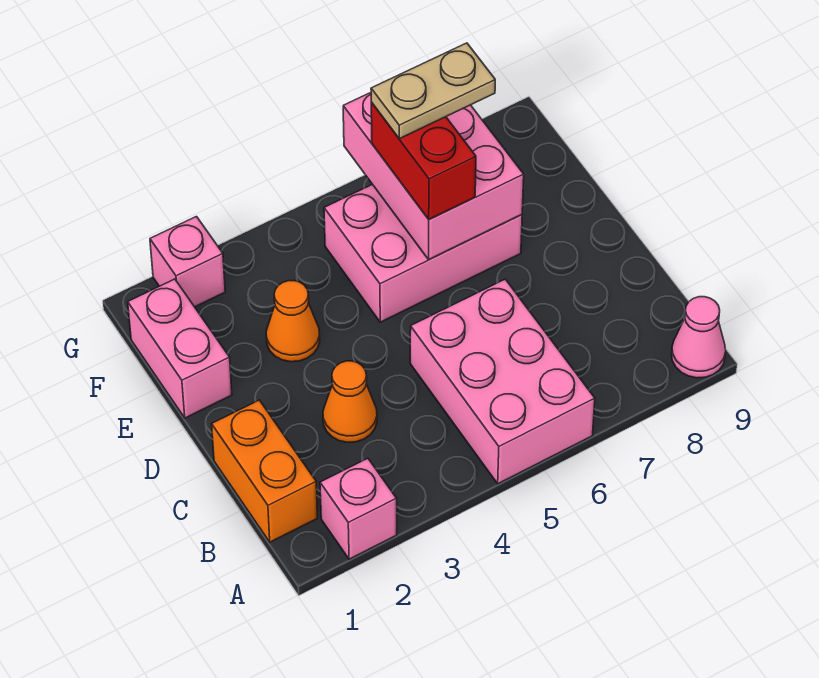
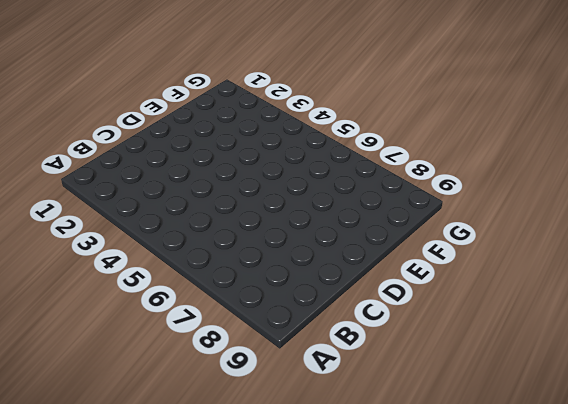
none -> pink brick A2 level 1
none -> pink brick A5:C6 level 1
none -> pink cone A9 level 1

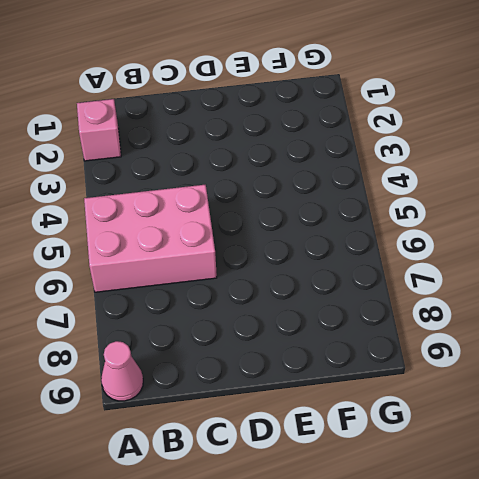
none -> orange brick B1:C1 level 1
none -> orange cone C3 level 1
none -> pink brick E1:F1 level 1

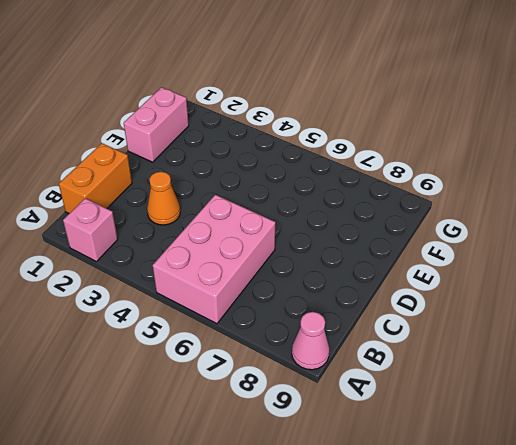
none -> orange cone E3 level 1
none -> pink brick E5:F7 level 1
none -> pink brick G2 level 1

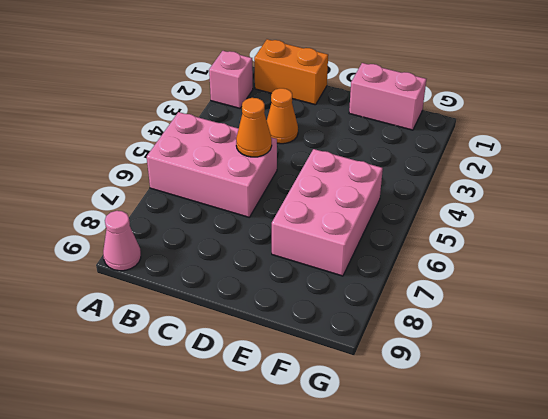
orange cone C5 level 2 -> orange cone E3 level 1
none -> pink brick G2 level 1
none -> pink brick E6:G7 level 2
none -> red brick E6:F6 level 3

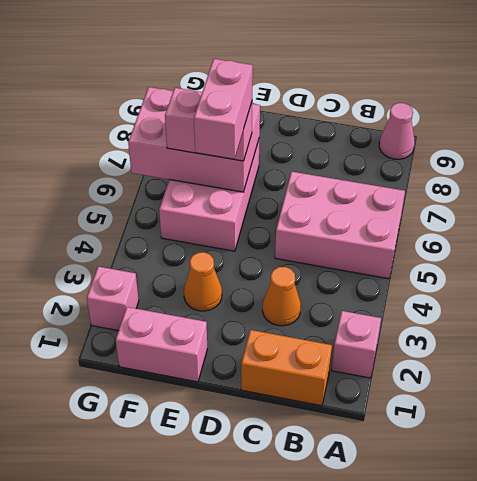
pink brick E5:E6 level 4 -> none
pink brick E6:F6 level 3 -> red brick E6:F6 level 3
none -> tan plate F6:F7 level 4

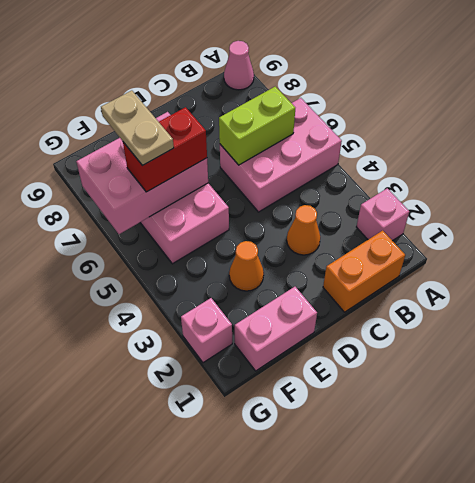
lime brick B6:C6 level 2 -> none

